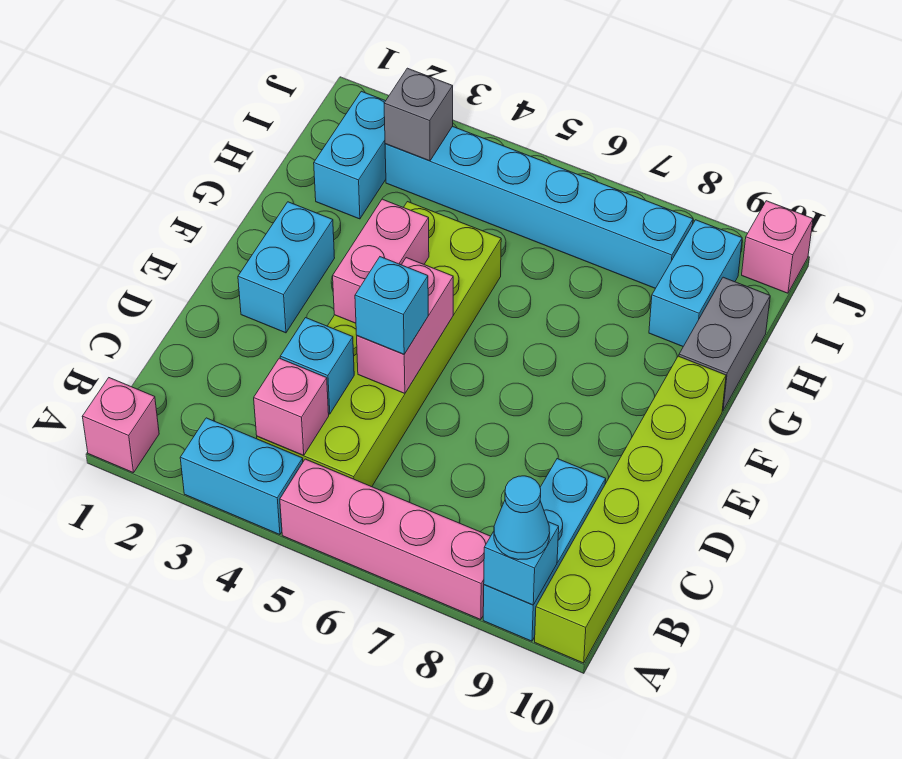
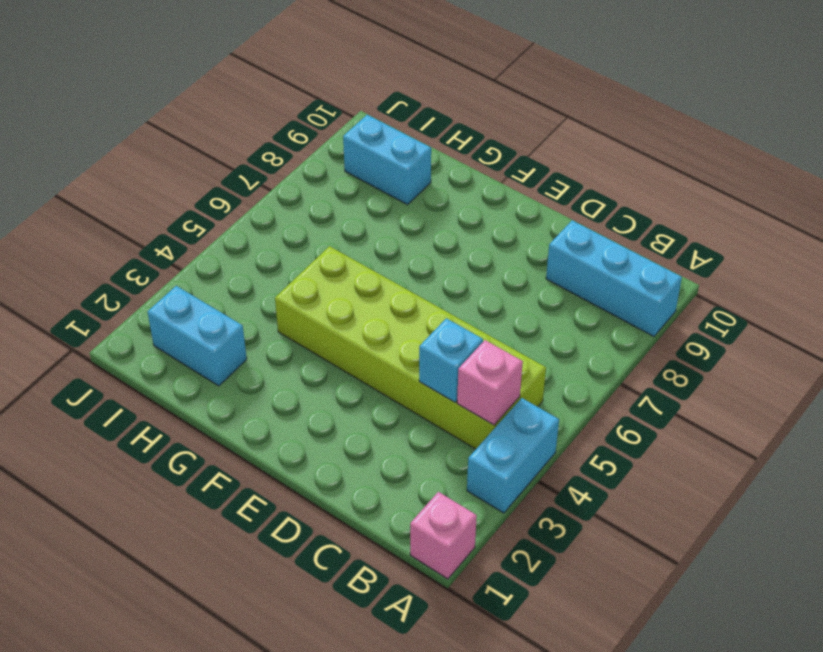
none -> pink brick A5:A8 level 1
none -> lime brick A10:F10 level 1
none -> cyan brick E2:F2 level 1

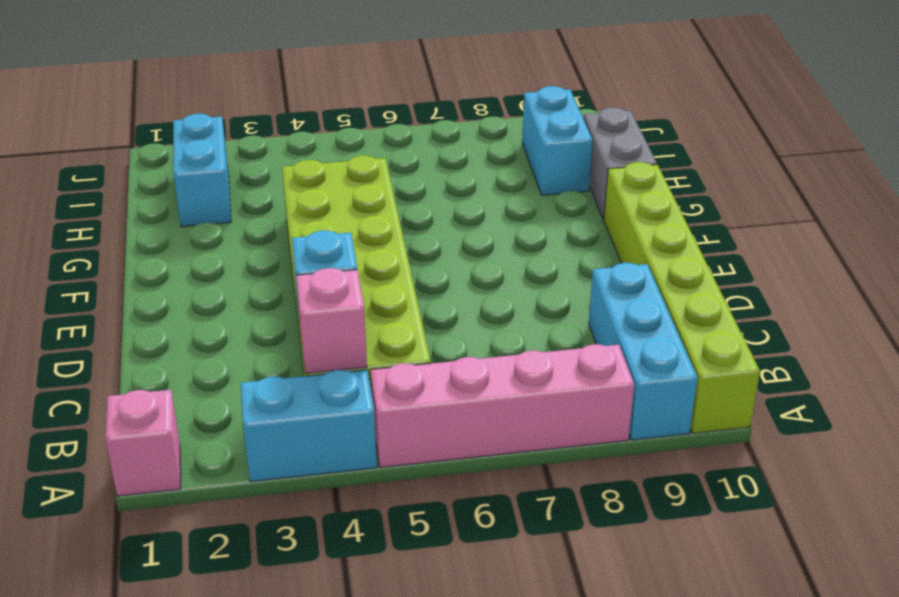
none -> cyan brick E2:F2 level 1
none -> cyan brick I3:I8 level 1
none -> pink brick J10 level 1

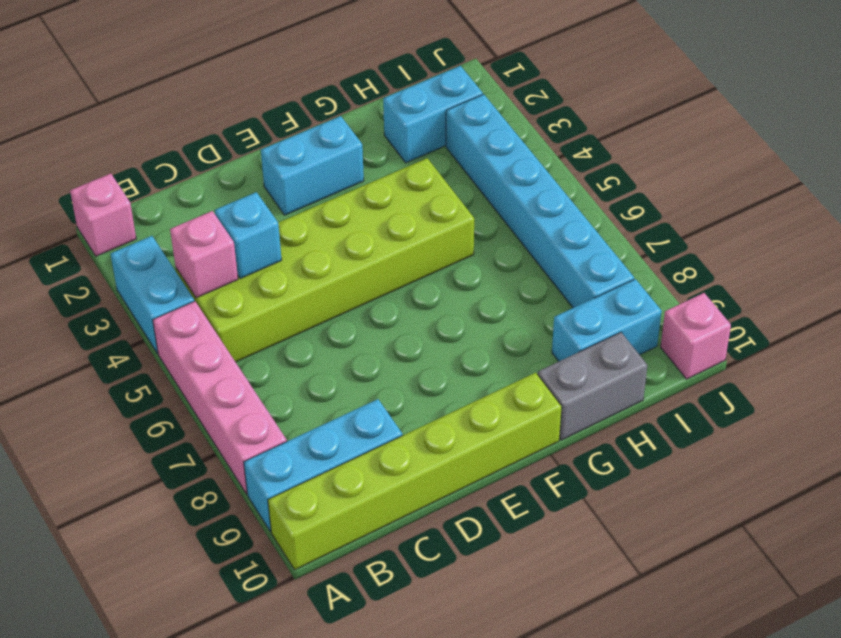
none -> cyan brick A9 level 2
none -> pink brick D5:E5 level 2
none -> pink brick E4:F4 level 2

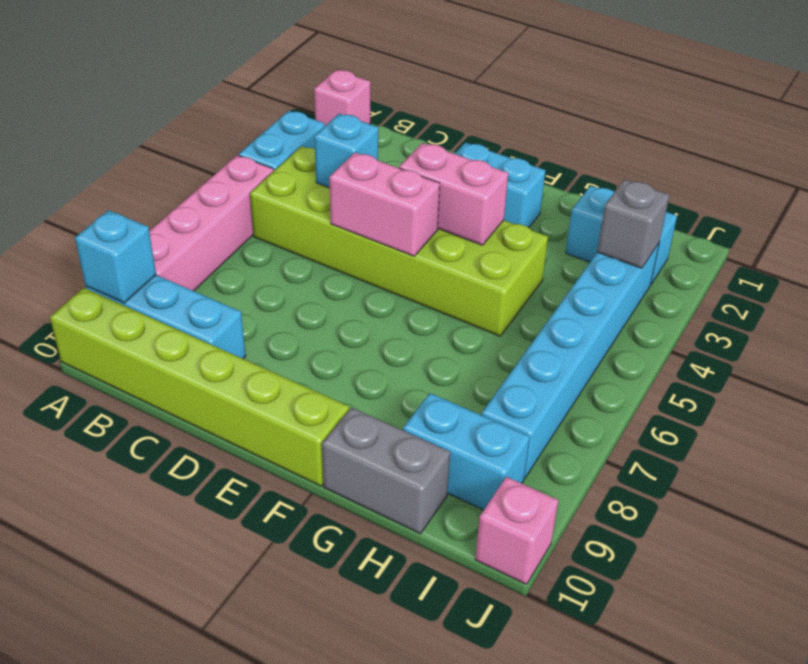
none -> pink brick B4 level 2
none -> cyan cone A9 level 3
none -> cyan brick D5 level 3

